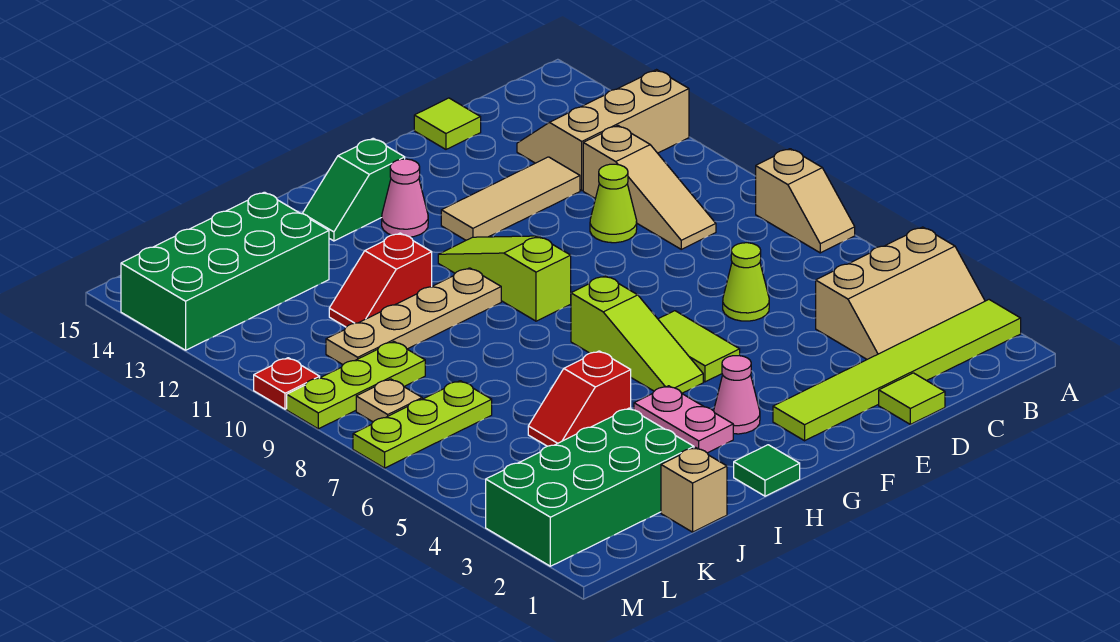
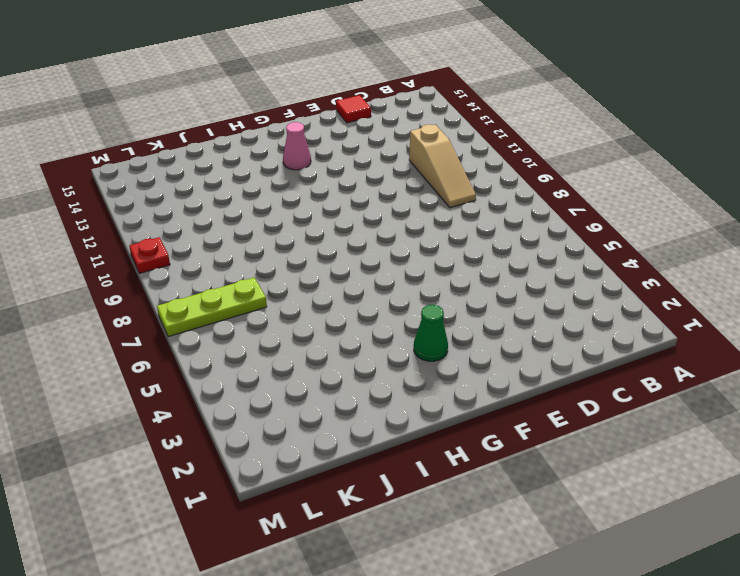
red tile D15 level 1 -> lime tile D15 level 1
green cone G3 level 1 -> pink cone G3 level 1
none -> lime tile A2:F2 level 1
none -> tan slope A3:C4 level 1 top 4
none -> tan slope A7:A8 level 1 top 8

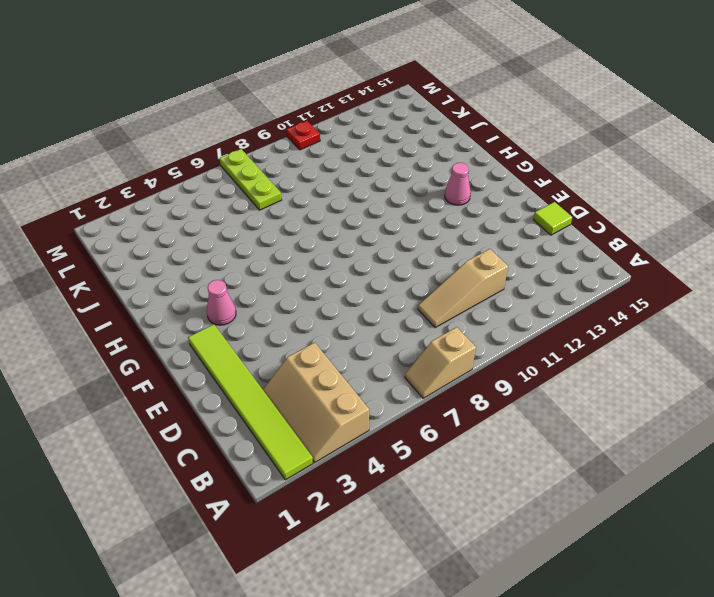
none -> tan slope A12:C13 level 1 top 12
none -> lime tile D1 level 1
none -> lime cone D6 level 1

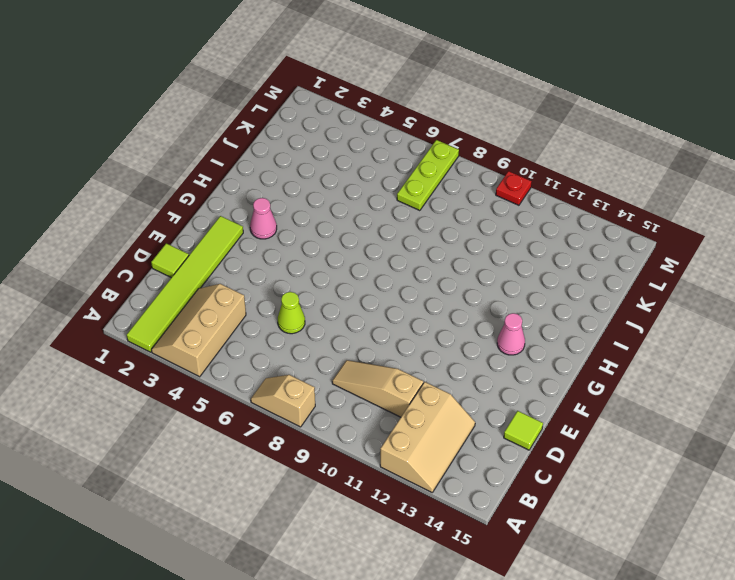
none -> lime cone D10 level 1
none -> tan tile D12:F12 level 1
none -> lime tile F5:F6 level 1

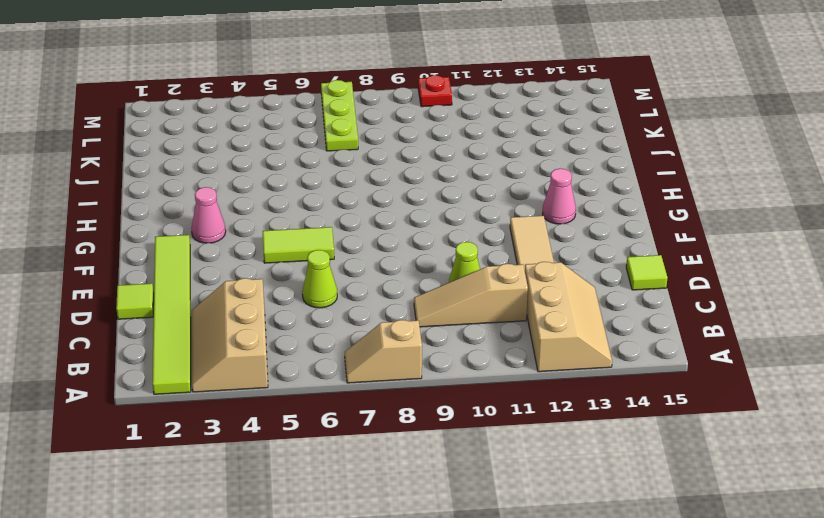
none -> lime slope G5:G7 level 1 top 7
none -> lime slope G9:G11 level 1 top 9
none -> green slope G14:H14 level 1 top G

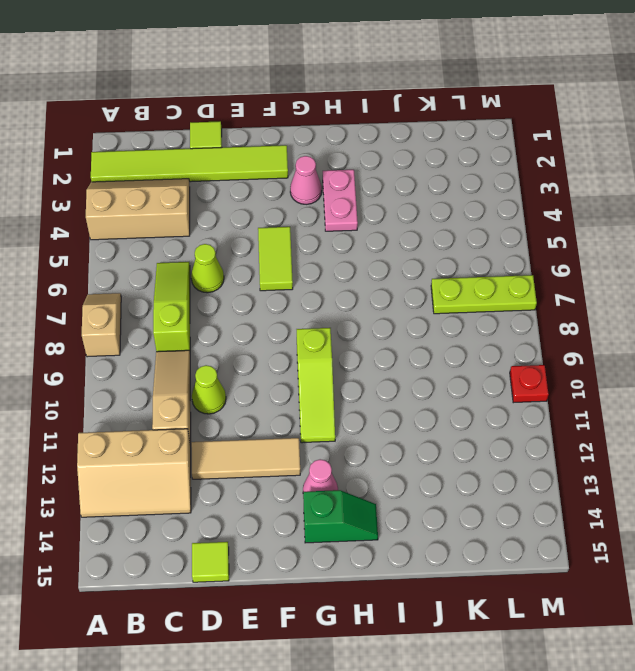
lime slope C6:C8 level 1 top 8 -> lime slope G5:G7 level 1 top 7
none -> green tile H1 level 1
none -> tan plate H10:K10 level 1
none -> red slope I5:J5 level 1 top I

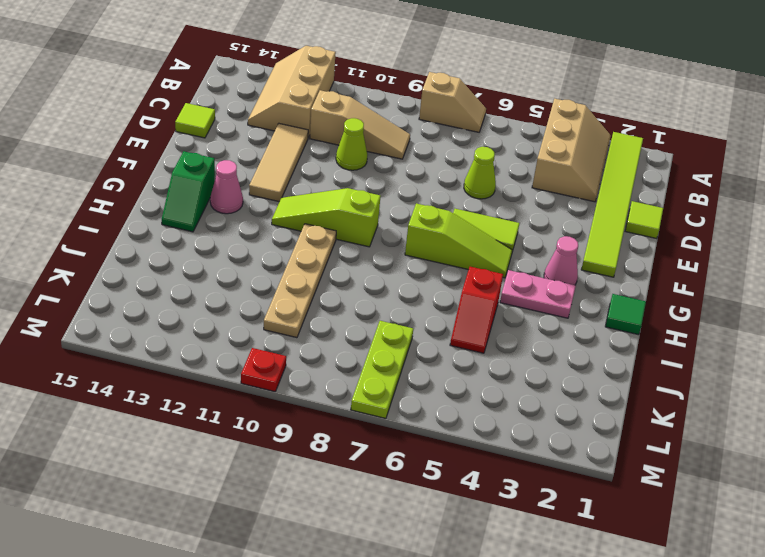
none -> red slope I11:J11 level 1 top I
none -> tan brick J1 level 1
none -> green brick J2:M3 level 1

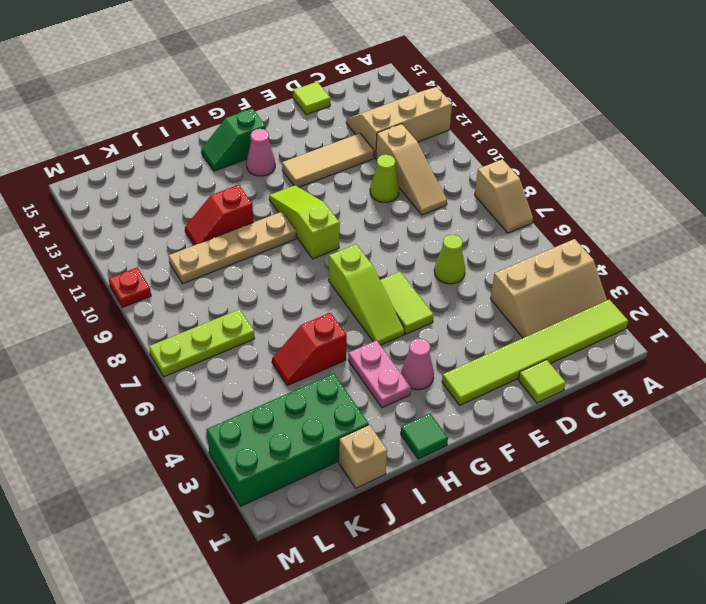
none -> green brick J13:M14 level 1
none -> lime plate K9:M9 level 1
none -> tan plate L8 level 1

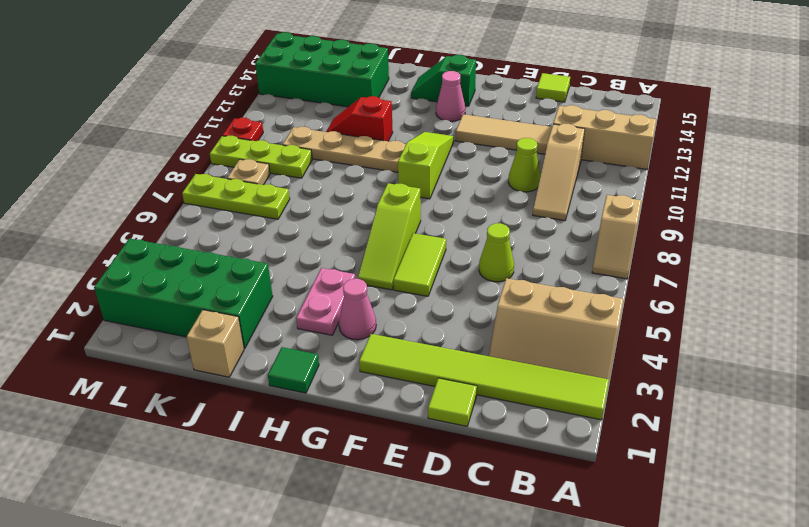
none -> red slope I5:J5 level 1 top I

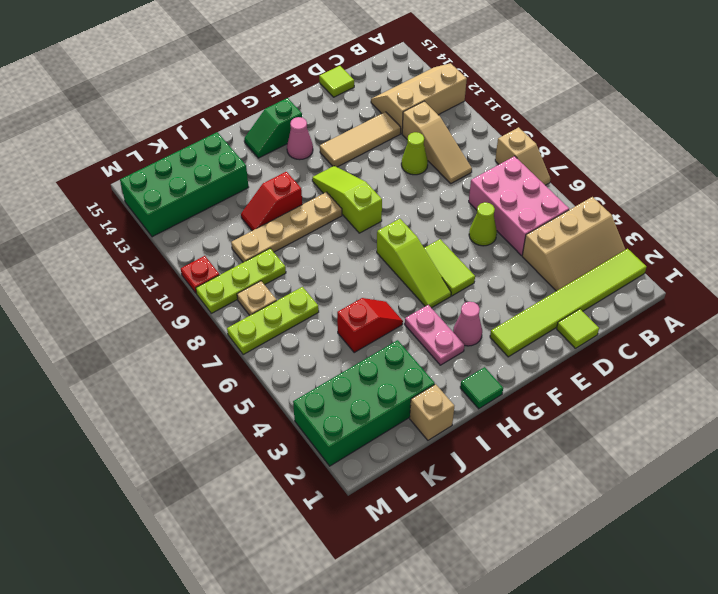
pink brick B5:C7 level 1 -> none
red slope I5:J5 level 1 top J -> red slope I5:J5 level 1 top I

